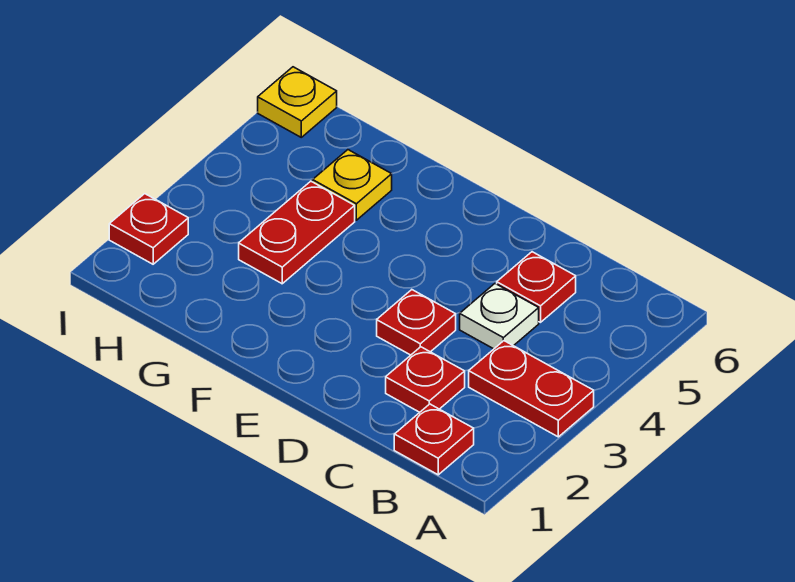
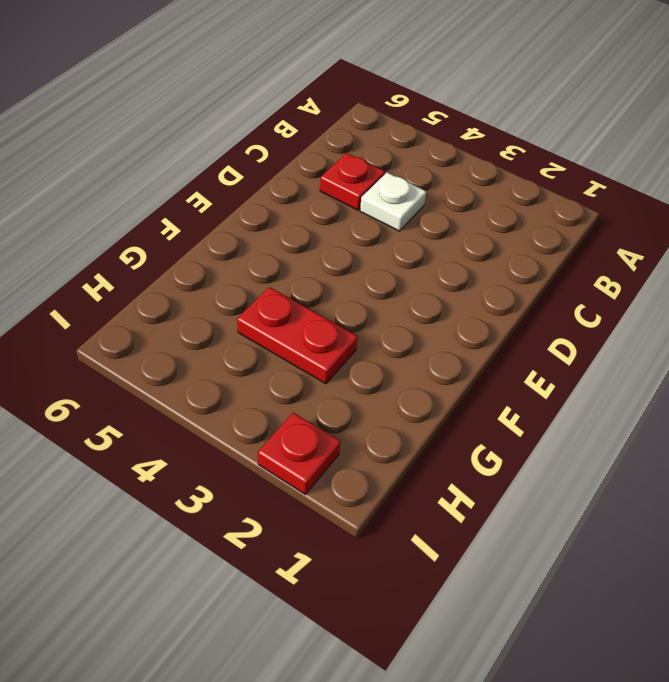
none -> red plate A3:B3 level 1
none -> red plate B1 level 1

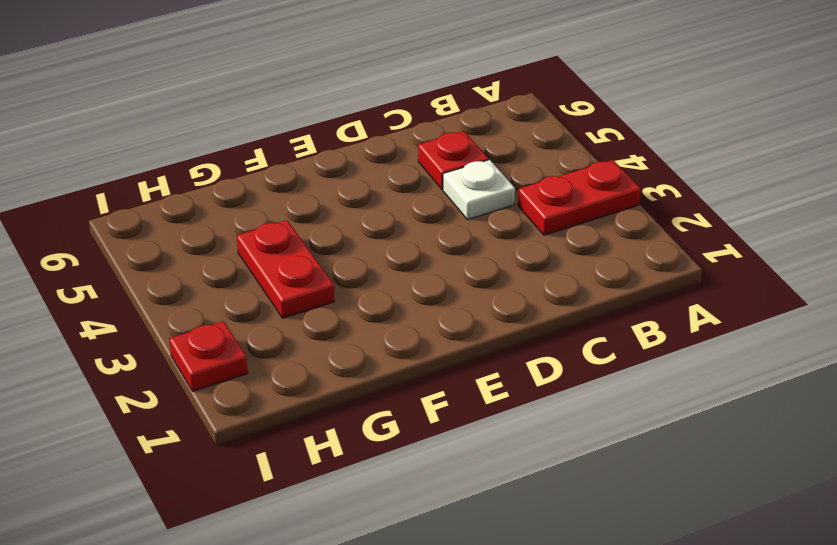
none -> red plate B1 level 1
none -> red plate C2 level 1

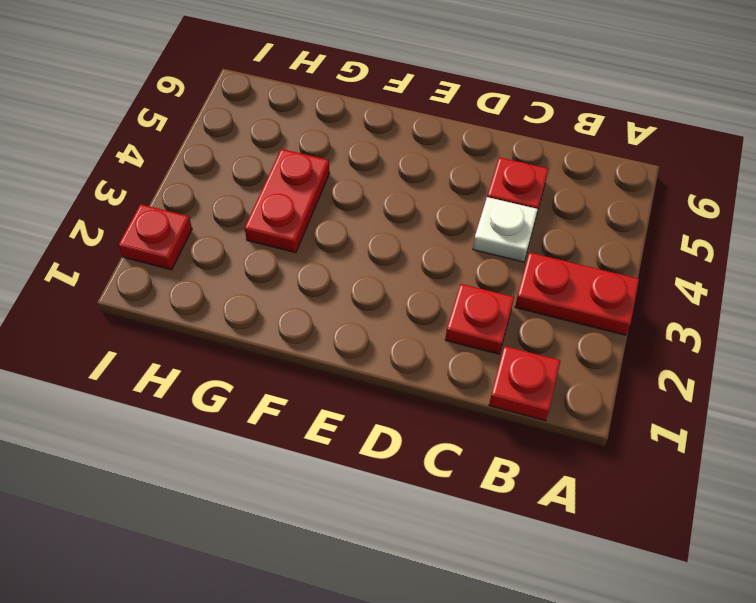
none -> red plate D3 level 1
none -> yellow plate G5 level 1

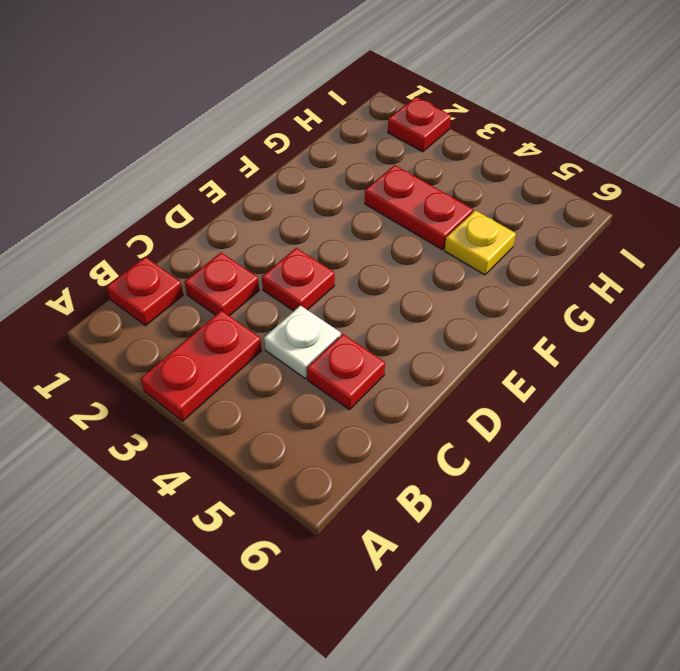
none -> yellow plate I6 level 1

